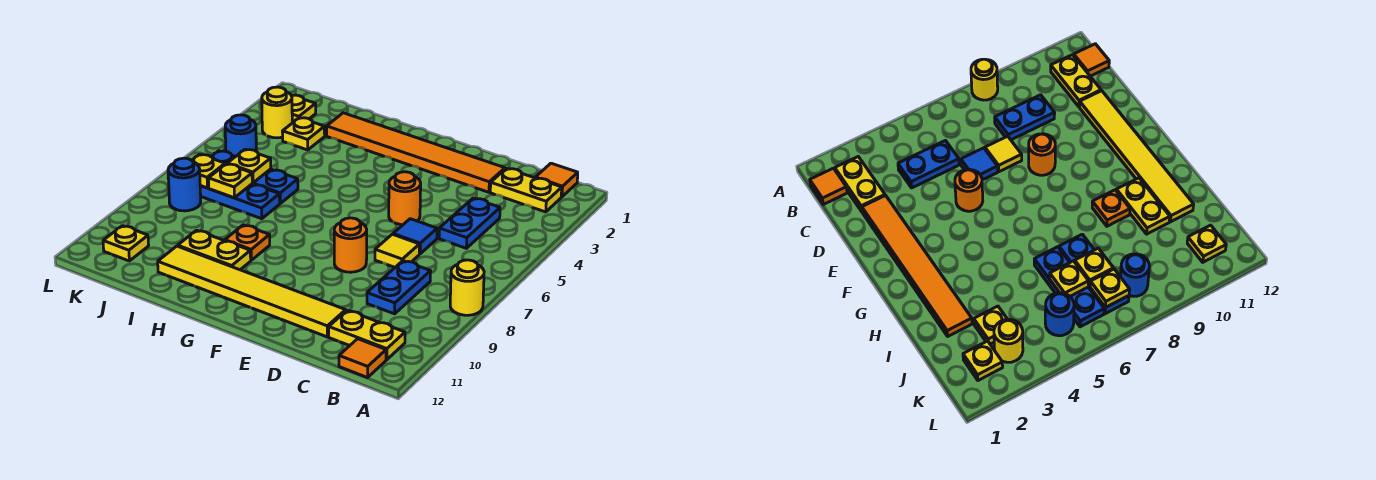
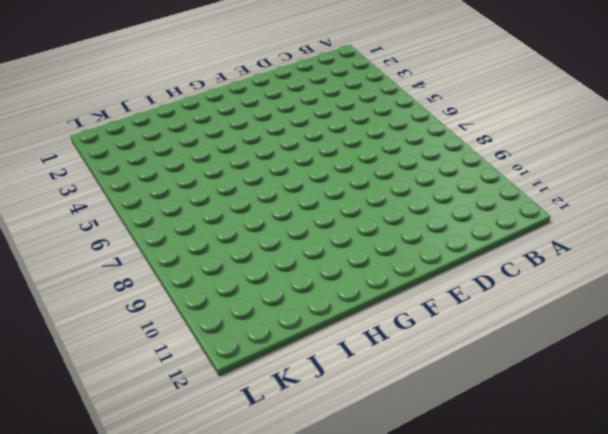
none -> yellow round brick A8 level 1
none -> orange tile B1 level 1
none -> yellow plate B2:C2 level 1

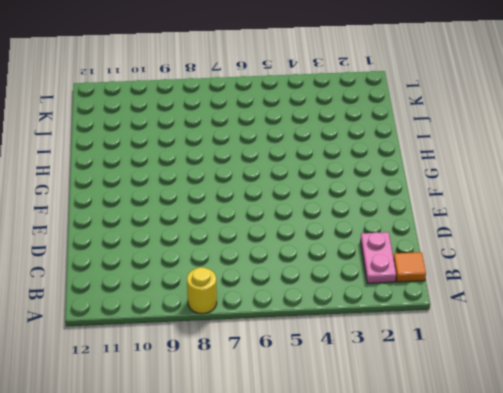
pink plate B2:C2 level 1 -> yellow plate B2:C2 level 1
none -> yellow plate B11:C11 level 1
none -> orange tile B12 level 1
none -> blue plate C4:C5 level 1

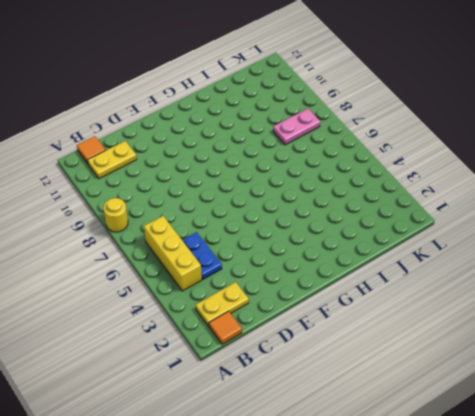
yellow brick B4:B6 level 1 -> none
pink plate J8:K8 level 1 -> blue round brick K8 level 1
none -> blue plate C8:C9 level 1
none -> orange tile D2:I2 level 1
none -> blue tile D6 level 1

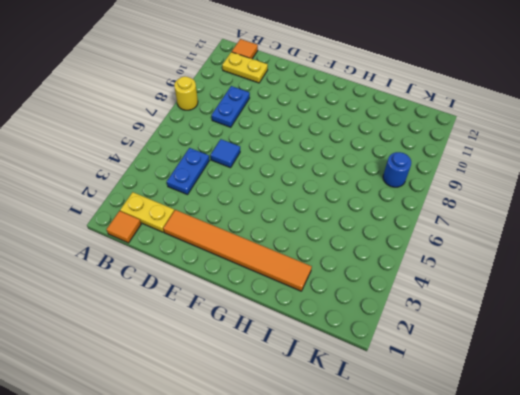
none -> yellow tile D7 level 1
none -> yellow tile D11:I11 level 1
none -> orange round brick E5 level 1

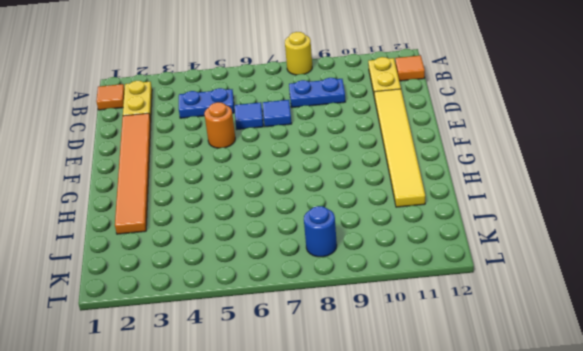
blue tile D7 level 1 -> yellow tile D7 level 1
none -> orange round brick E8 level 1
none -> orange plate H9 level 1
none -> yellow plate H10:I10 level 1

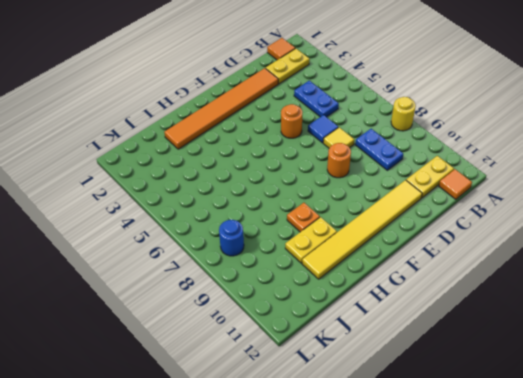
none -> blue plate I6:K6 level 1
none -> blue plate I7:K7 level 1
none -> yellow plate J3 level 1

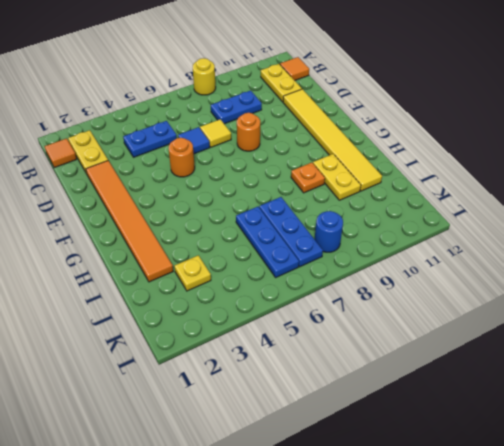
none -> yellow plate K2 level 1
none -> yellow round brick K3 level 1
none -> blue round brick K5 level 1

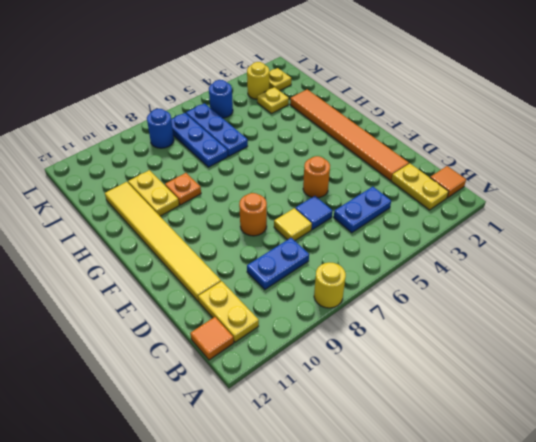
none -> yellow plate K11 level 1
none -> yellow plate J6 level 2
none -> yellow plate J7 level 2

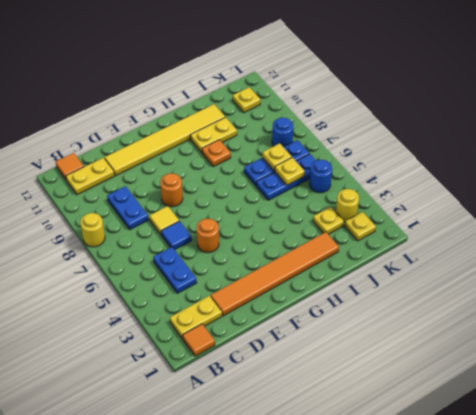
none -> yellow plate K7 level 2

